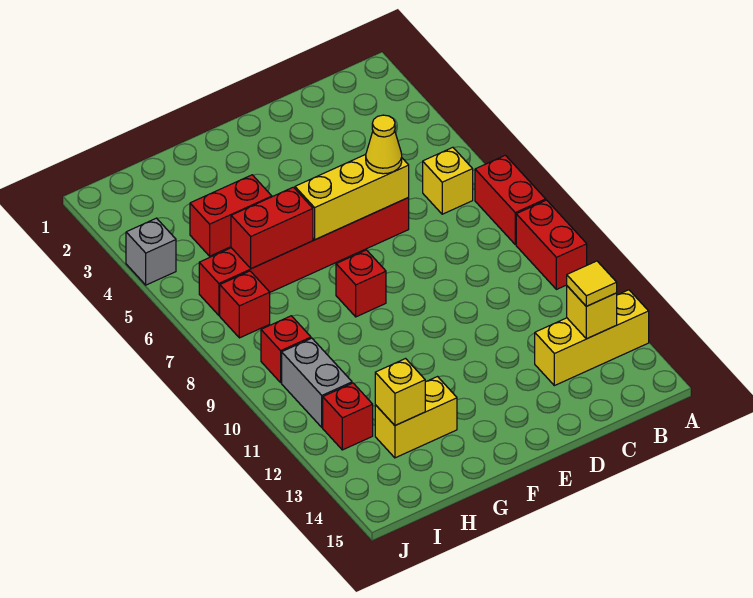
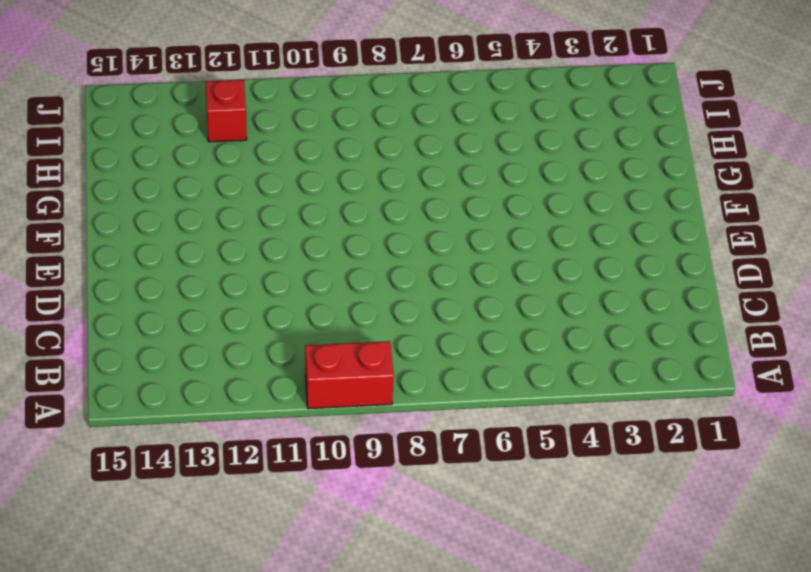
none -> red brick A7:A8 level 1
none -> yellow brick A13:C13 level 1
none -> yellow brick B6 level 1

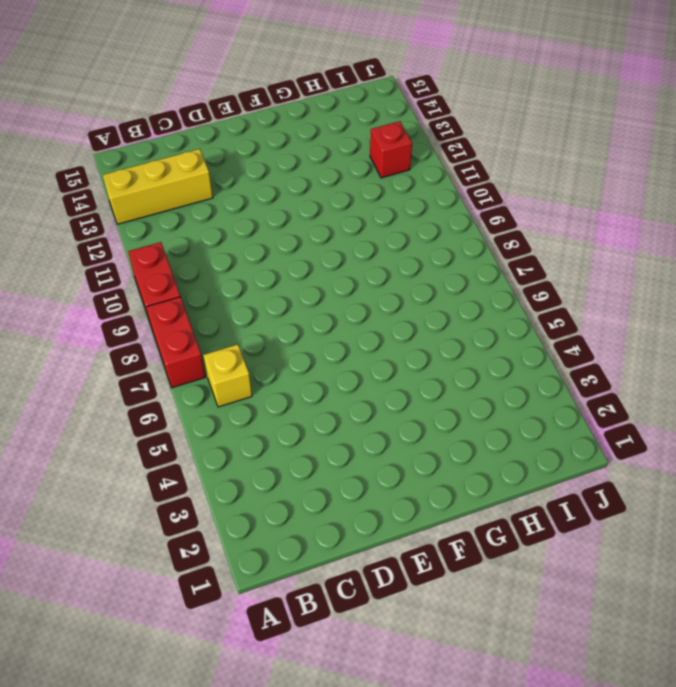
none -> red brick D6:I6 level 1
none -> red brick F8 level 1
none -> red brick G4:H4 level 1

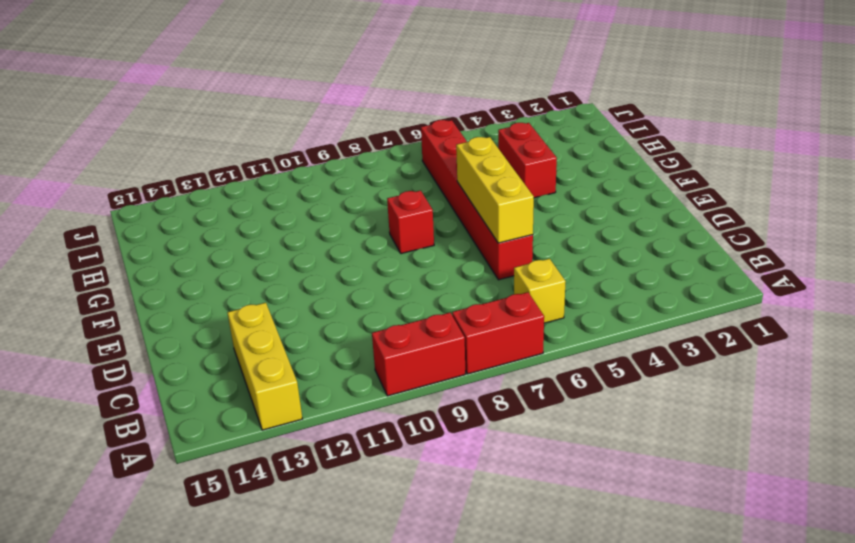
none -> yellow brick G13:H13 level 1
none -> red brick I7 level 1
none -> red brick I9 level 1

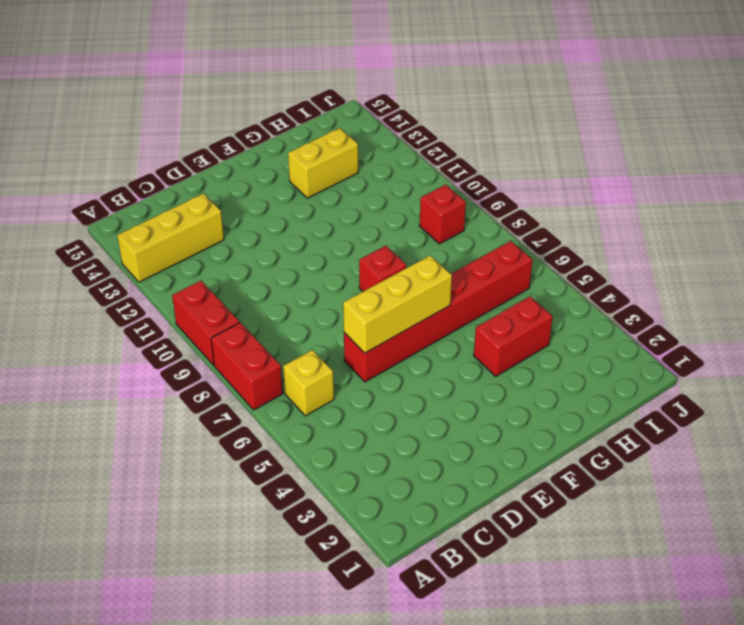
none -> red brick I7 level 1
none -> grey brick I10:I11 level 1
none -> red brick I12 level 1

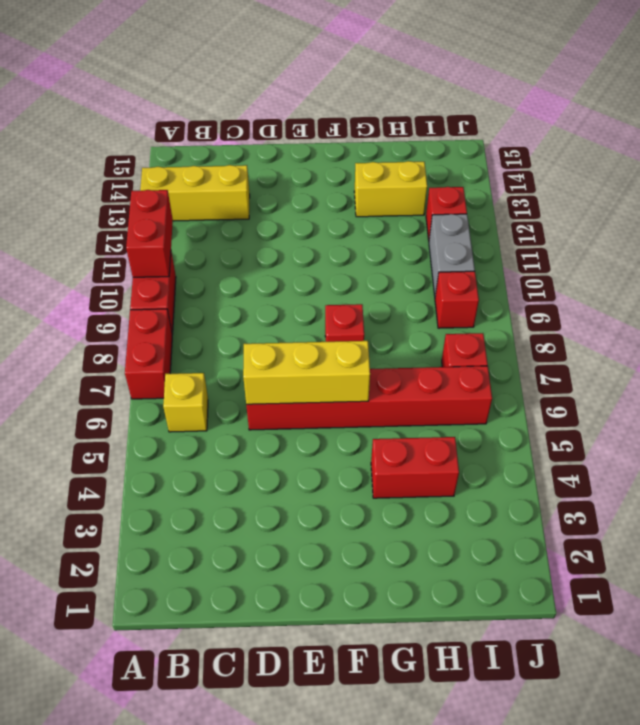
red brick A10:A11 level 2 -> red brick G6:H6 level 2
none -> grey brick J4 level 1
none -> yellow brick B13 level 2
none -> yellow brick H13 level 2

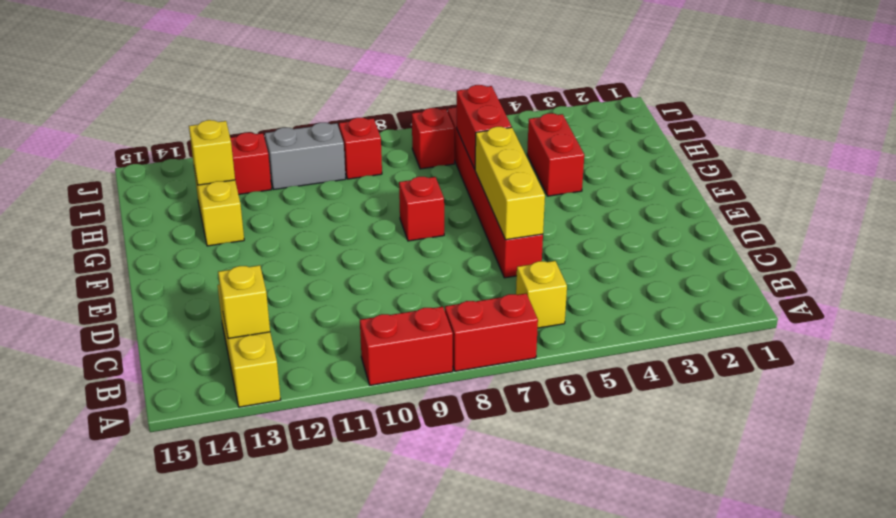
none -> grey brick J4 level 1
none -> yellow tile B13 level 3
none -> yellow cone D6 level 3

